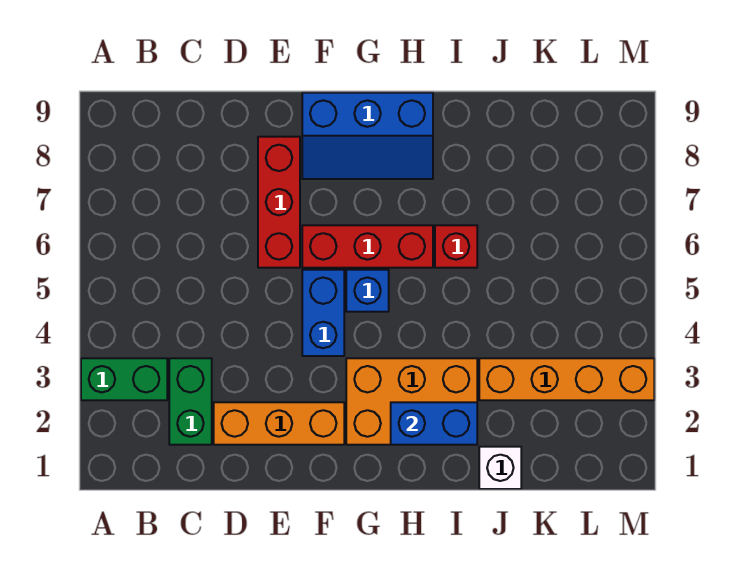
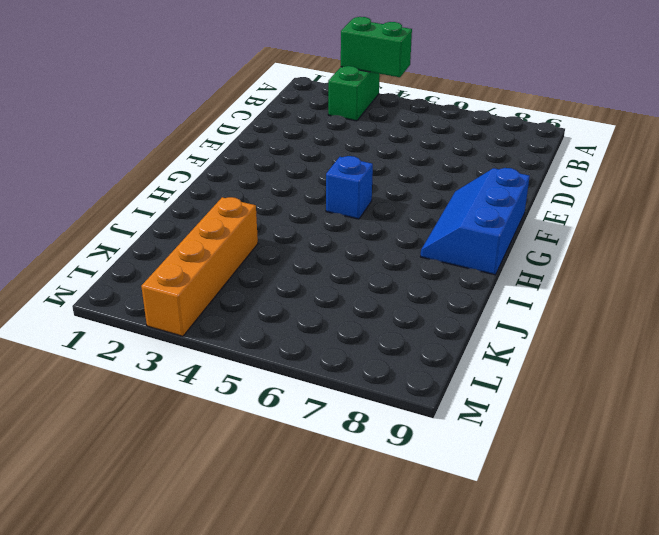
green brick A3:A4 level 2 -> green brick C2:C3 level 1
none -> orange brick D2:F2 level 1
none -> red brick E6:E8 level 1
none -> blue brick F4:F5 level 1

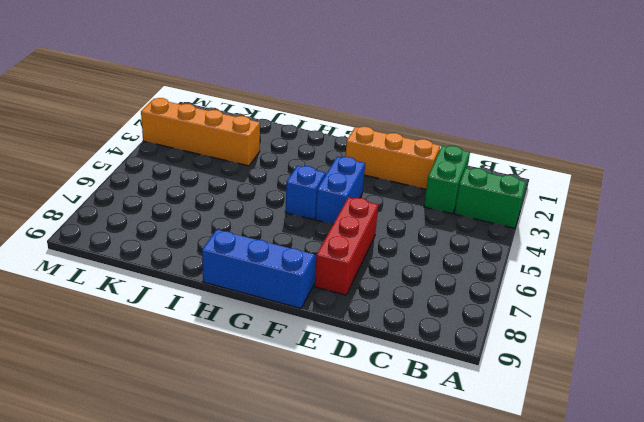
none -> red brick F6:H6 level 1
none -> orange brick G2:I3 level 1
none -> red brick I6 level 1

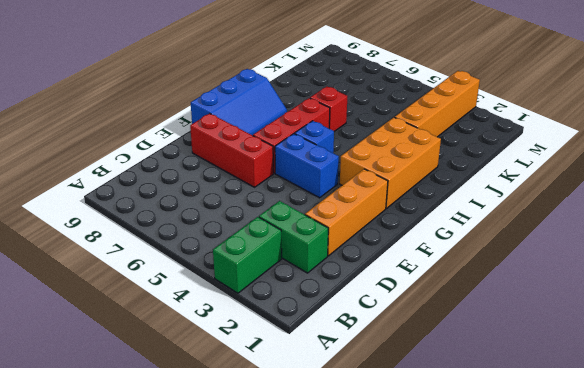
none -> white brick J1 level 1
none -> blue brick H2:I2 level 2

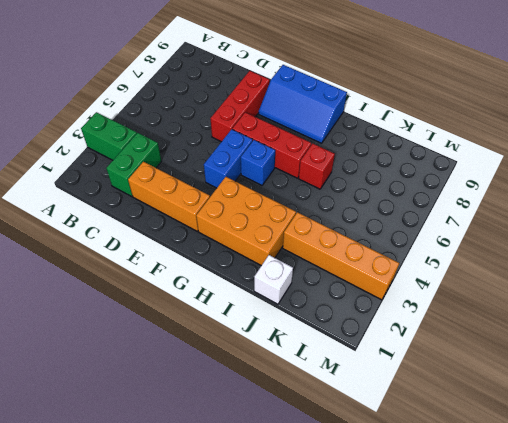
none -> blue brick H2:I2 level 2

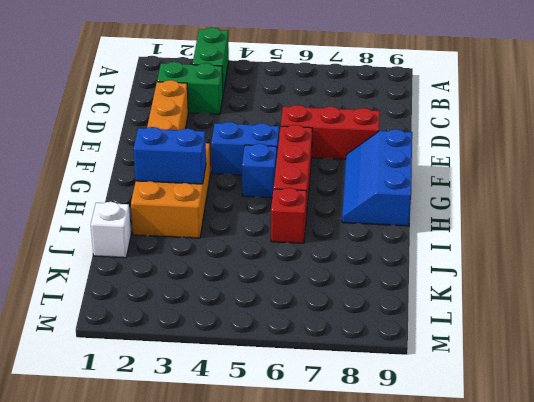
blue brick H2:H3 level 2 -> blue brick H2:I2 level 2
none -> orange brick J3:M3 level 1

